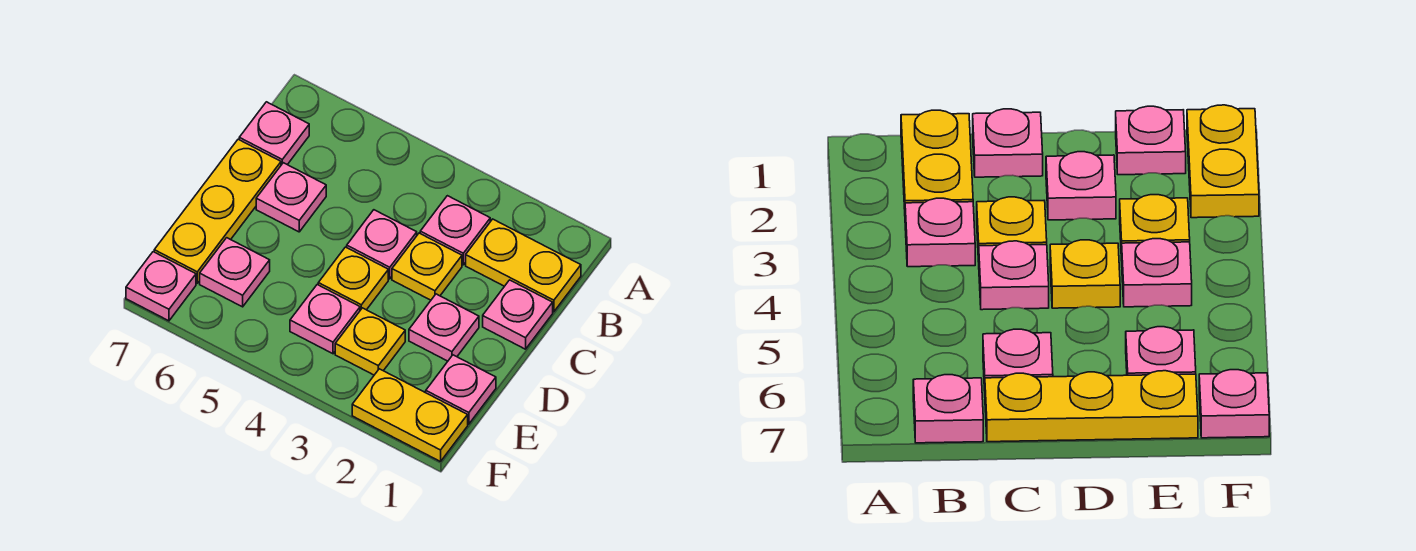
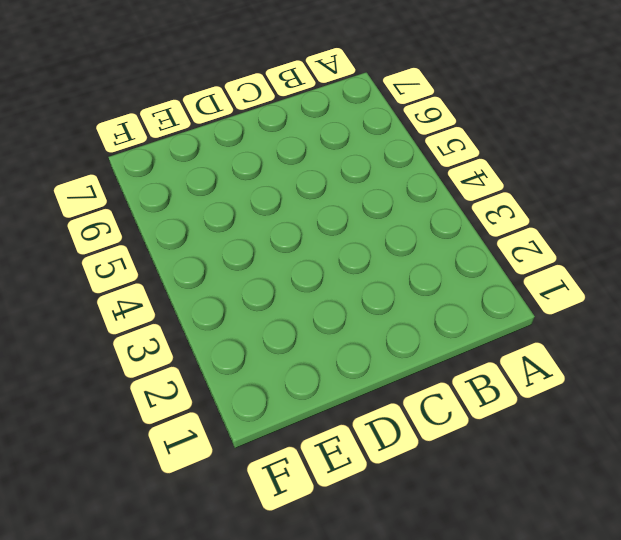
none -> yellow plate B1:B2 level 1
none -> pink plate B3 level 1
none -> pink plate B7 level 1

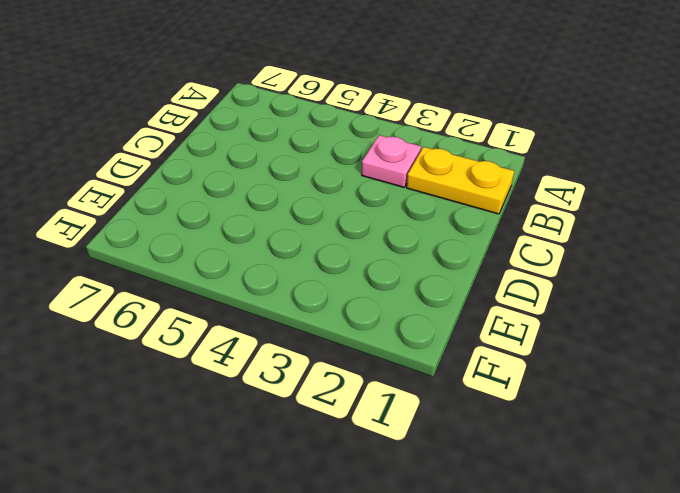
none -> pink plate B7 level 1
none -> pink plate C1 level 1
none -> yellow plate C3 level 1

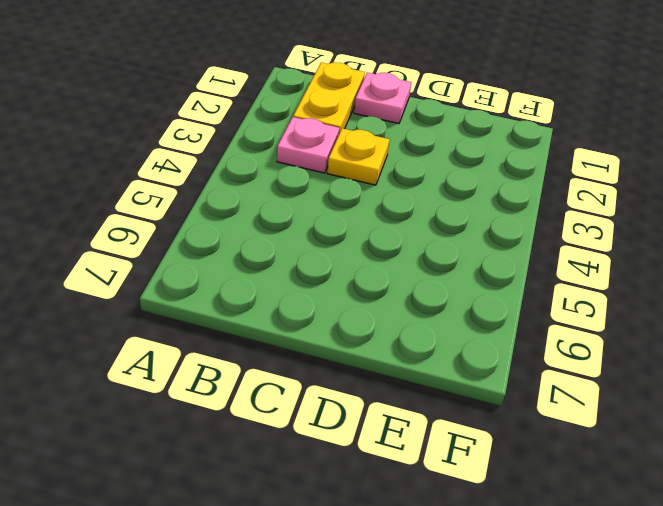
none -> pink plate B7 level 1
none -> pink plate C4 level 1
none -> pink plate C6 level 1

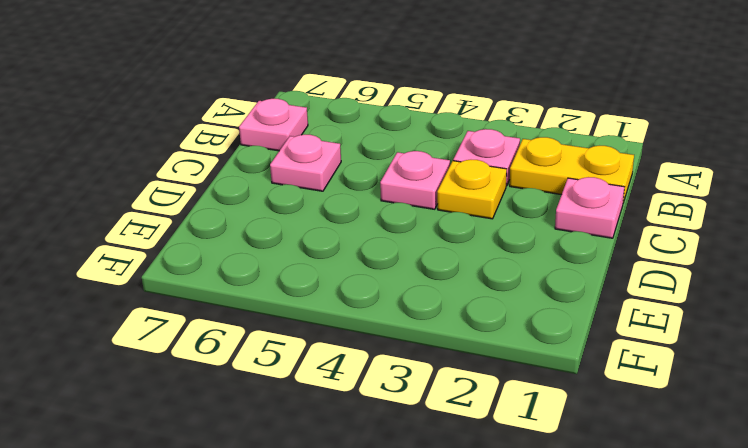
none -> yellow plate C7:E7 level 1
none -> pink plate D2 level 1
none -> yellow plate D4 level 1

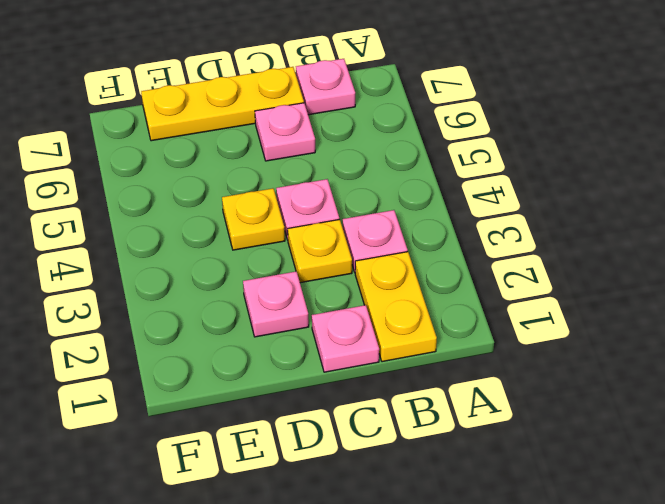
none -> pink plate E1 level 1
none -> yellow plate E3 level 1
none -> pink plate E4 level 1

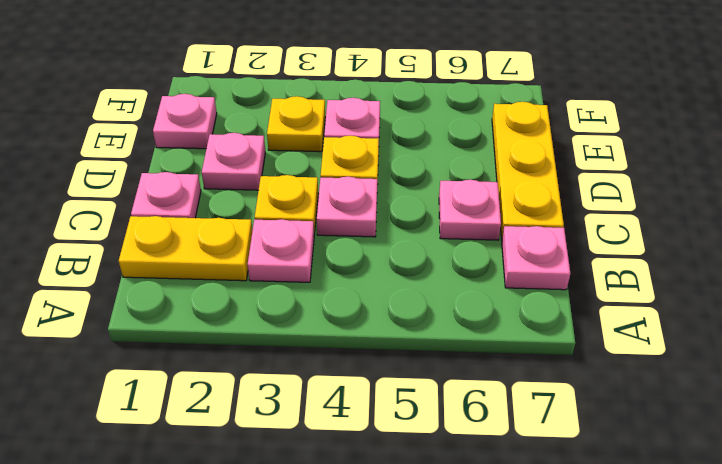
none -> pink plate E6 level 1
none -> yellow plate F1:F2 level 1
none -> pink plate F7 level 1

